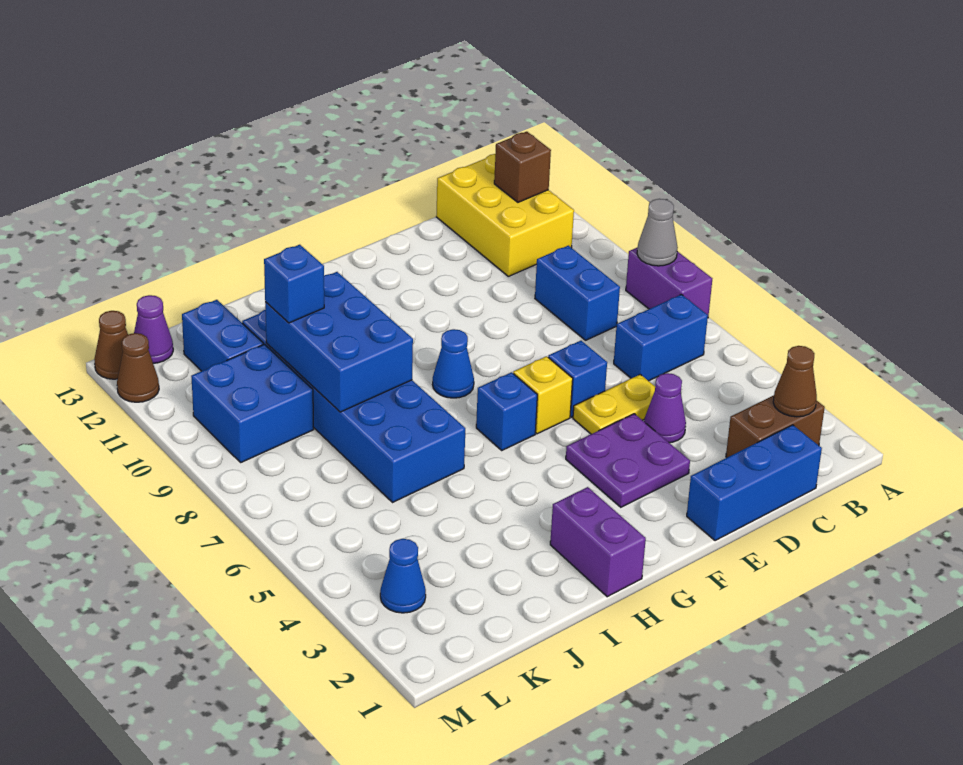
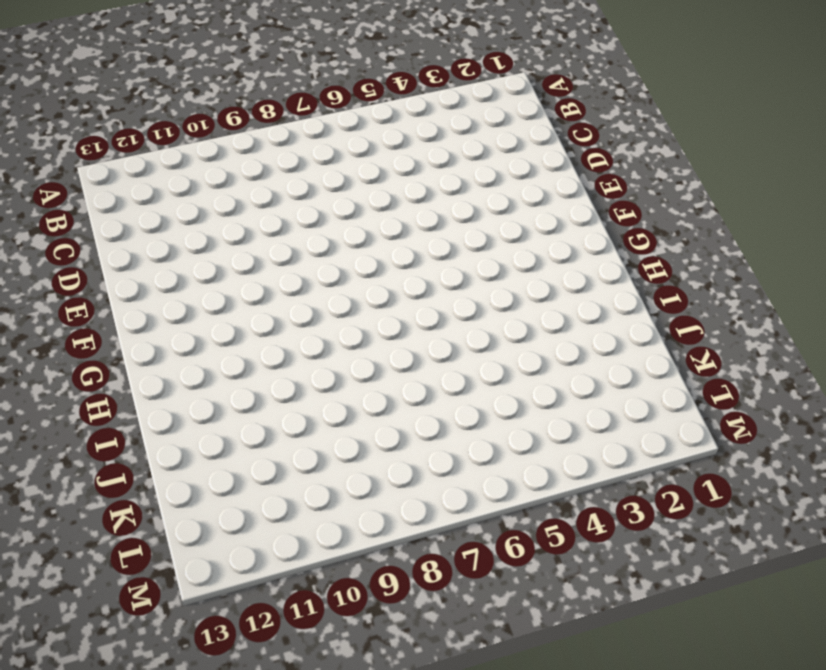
none -> purple brick A7:A8 level 1
none -> brown brick B2:C2 level 1
none -> blue brick B6:C6 level 1

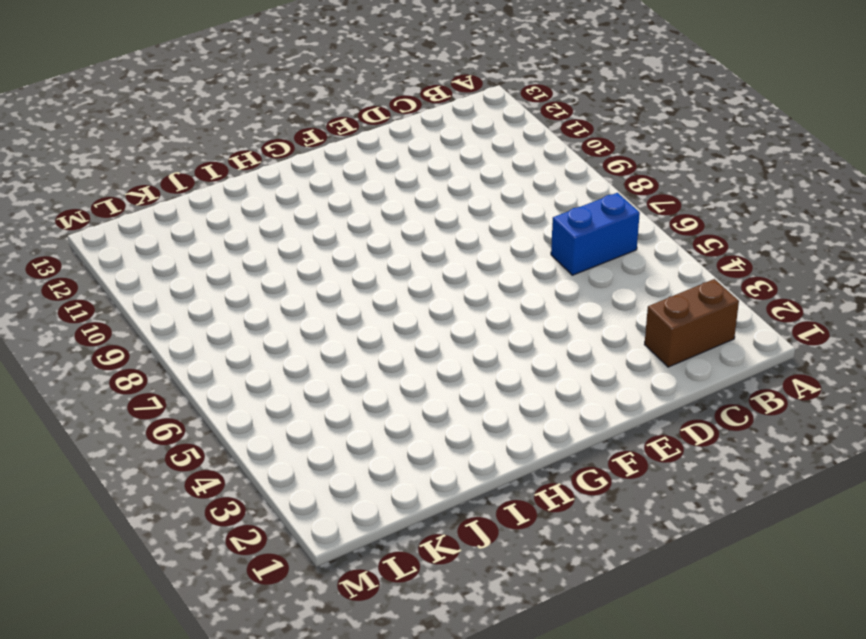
none -> purple brick A7:A8 level 1
none -> yellow brick B11:C13 level 1
none -> blue brick C1:E1 level 1

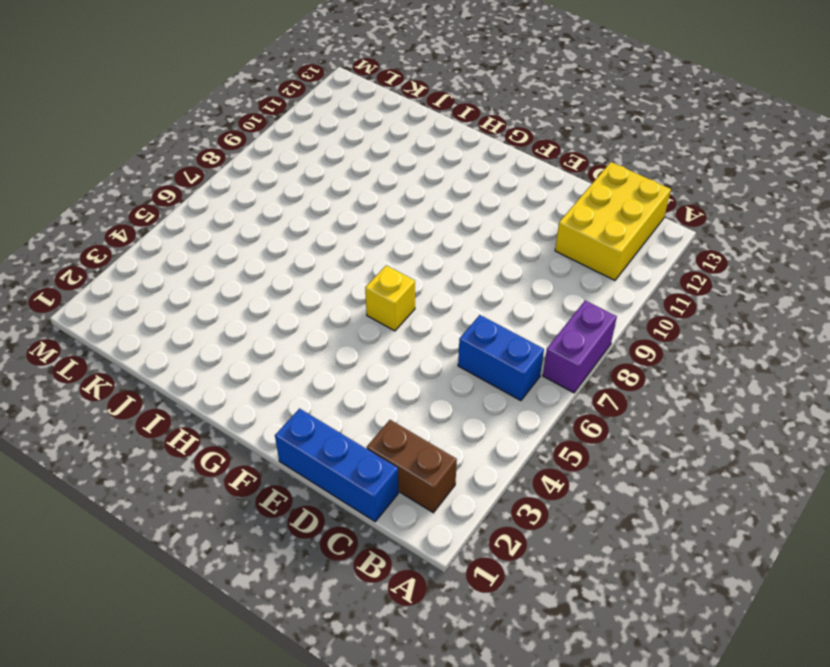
none -> blue brick C8:C9 level 1
none -> purple cone D4 level 1
none -> yellow plate D5:E5 level 1

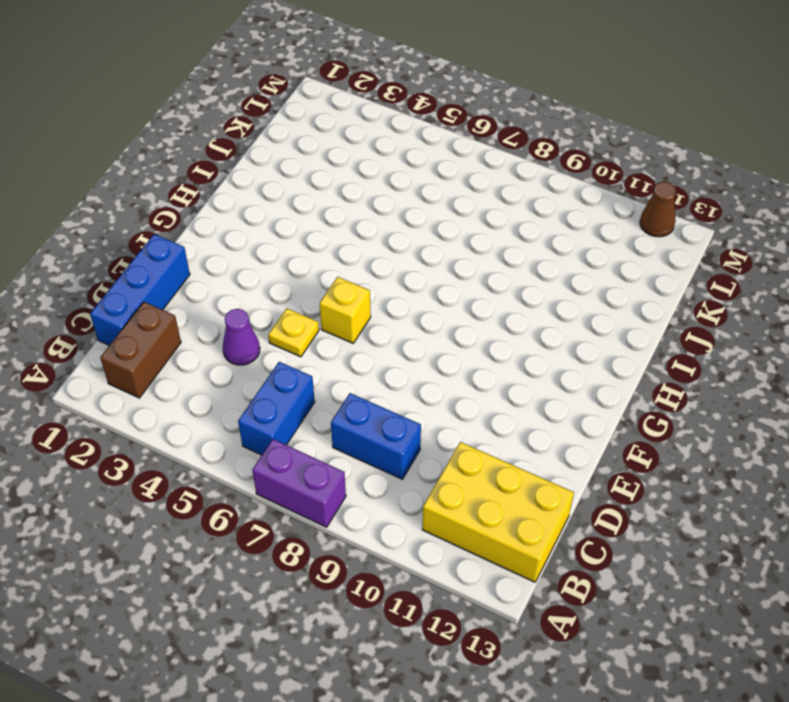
yellow plate E5 level 1 -> yellow plate D5:E5 level 1
none -> purple plate E3:F4 level 1
none -> blue brick E6 level 1
none -> blue brick G6 level 1

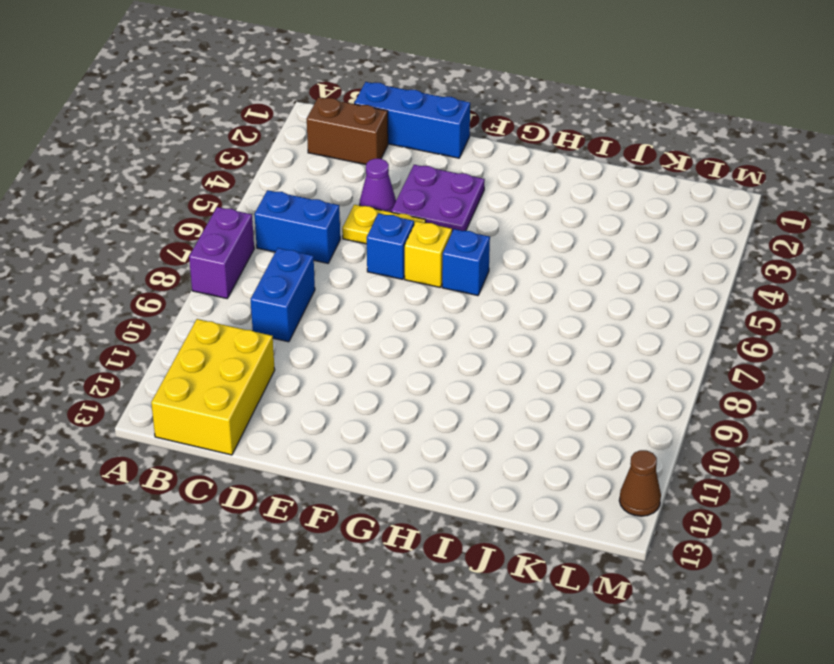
none -> blue cone G8 level 1
none -> purple brick H1:H2 level 1
none -> blue brick I6:J11 level 1

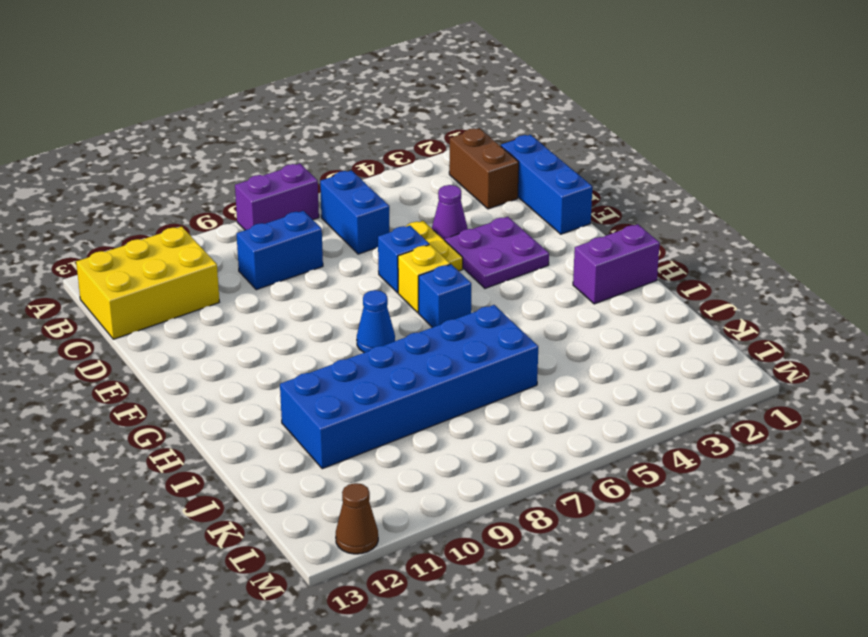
none -> blue brick K9:L10 level 1
none -> blue brick K11:K12 level 1
none -> blue cone L3 level 1

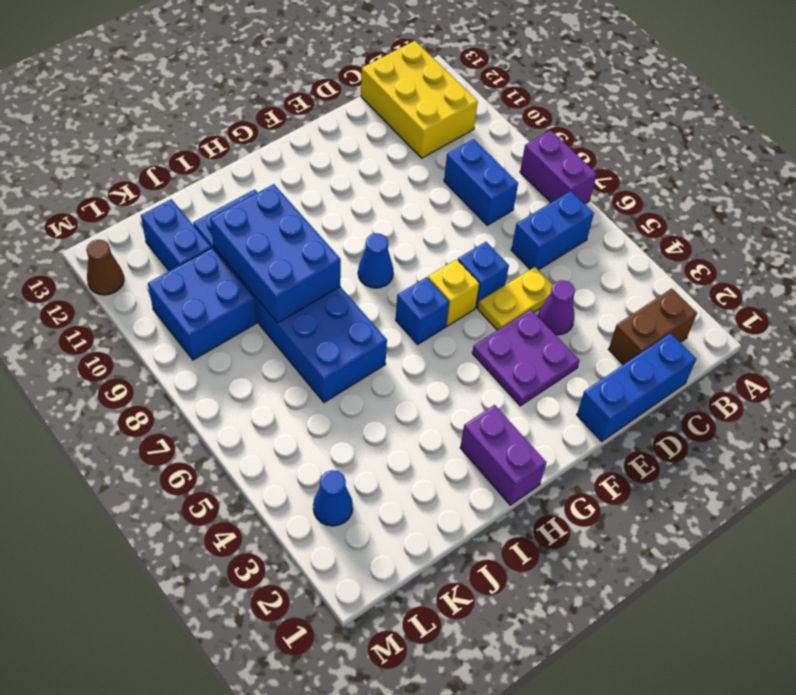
none -> purple cone L13 level 1
none -> brown cone M13 level 1
none -> grey cone A8 level 2

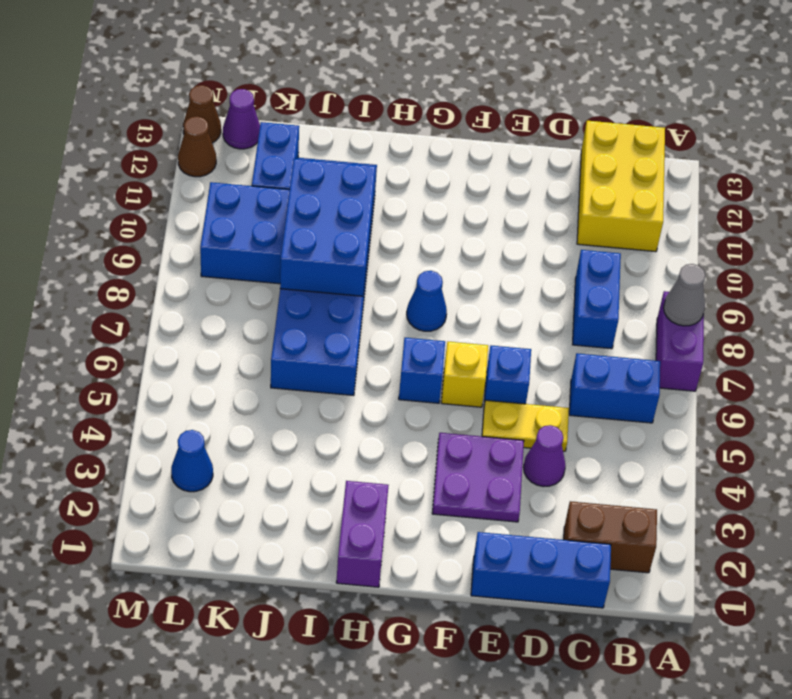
none -> brown cone B2 level 2
none -> brown brick B12 level 2
none -> blue brick J10 level 3

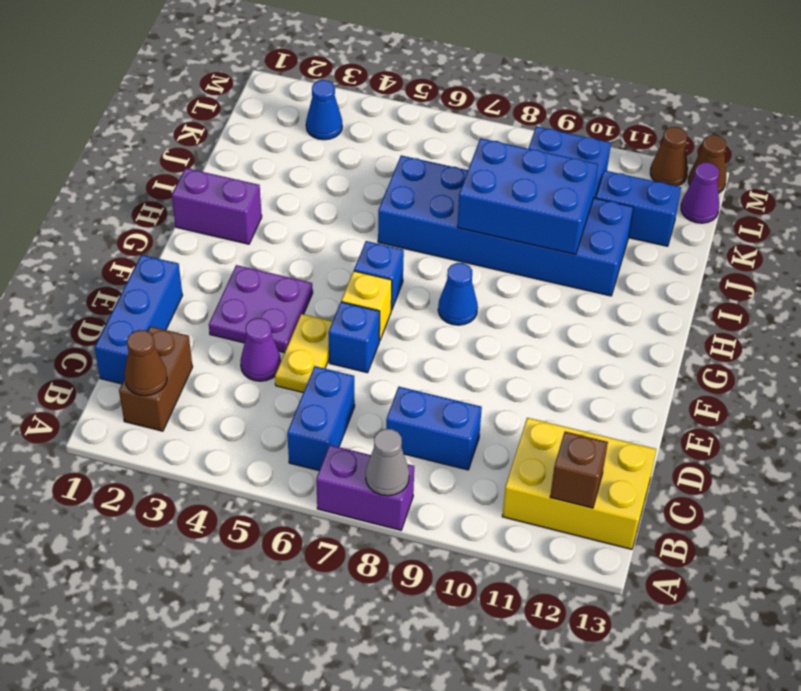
none -> blue brick J10 level 3

